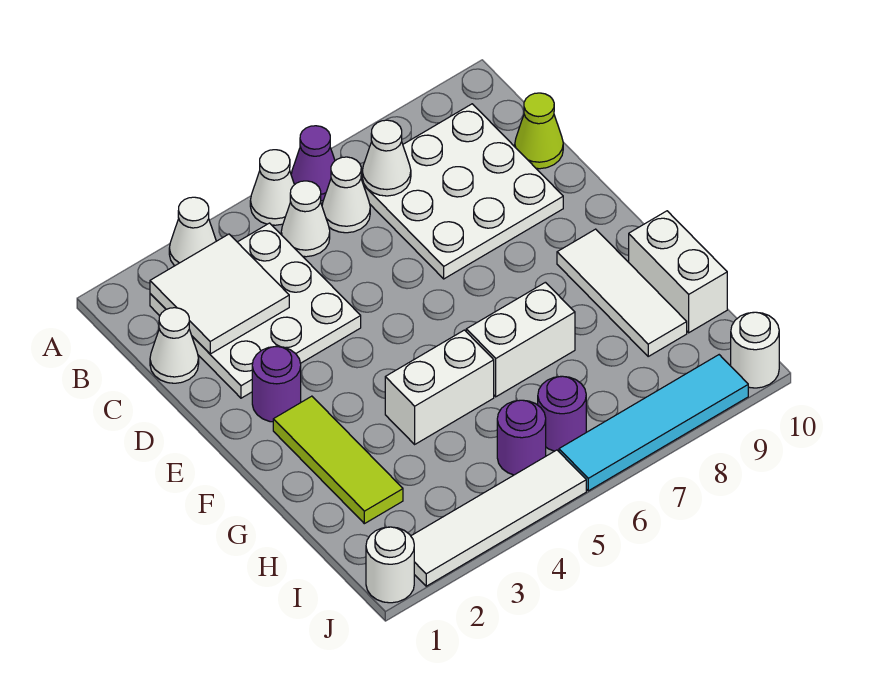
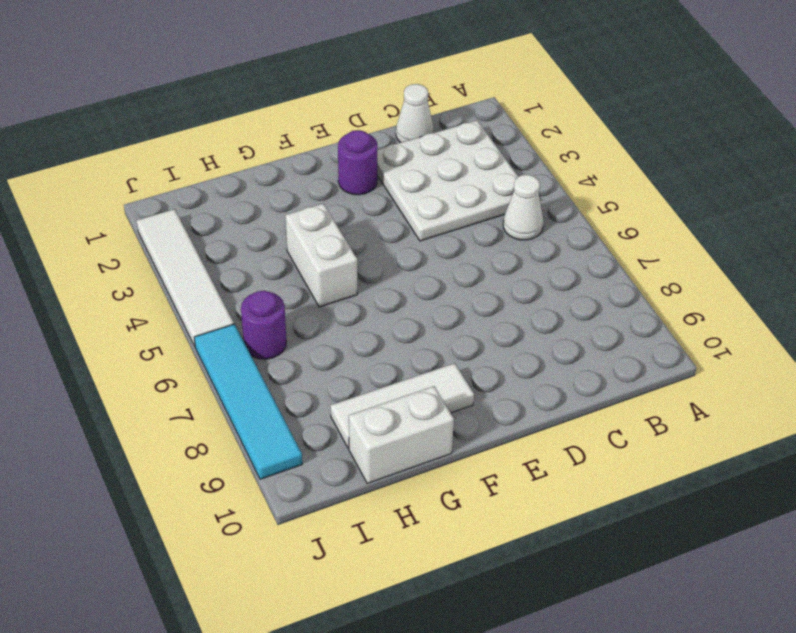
none -> white cone A3 level 1
none -> white cone A5 level 1
none -> purple cone A6 level 1

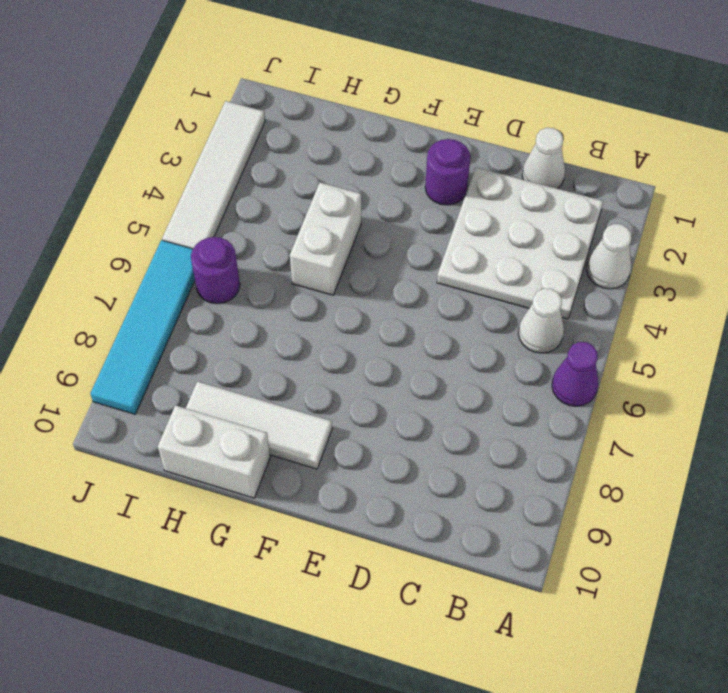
none -> white cone A5 level 1
none -> white cone B6 level 1
none -> white plate B7:D9 level 1

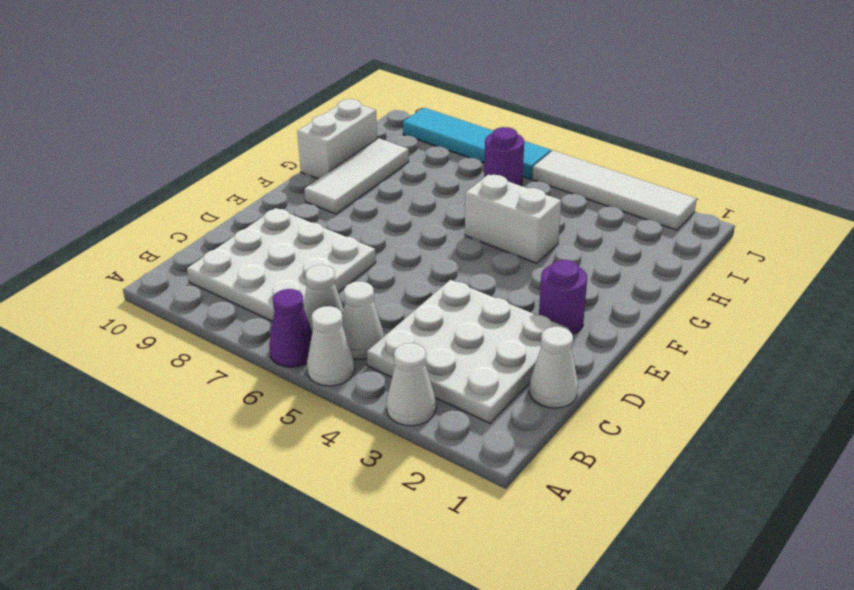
none -> lime cone C10 level 1
none -> lime tile F2:H2 level 1
none -> white brick G6:G7 level 1

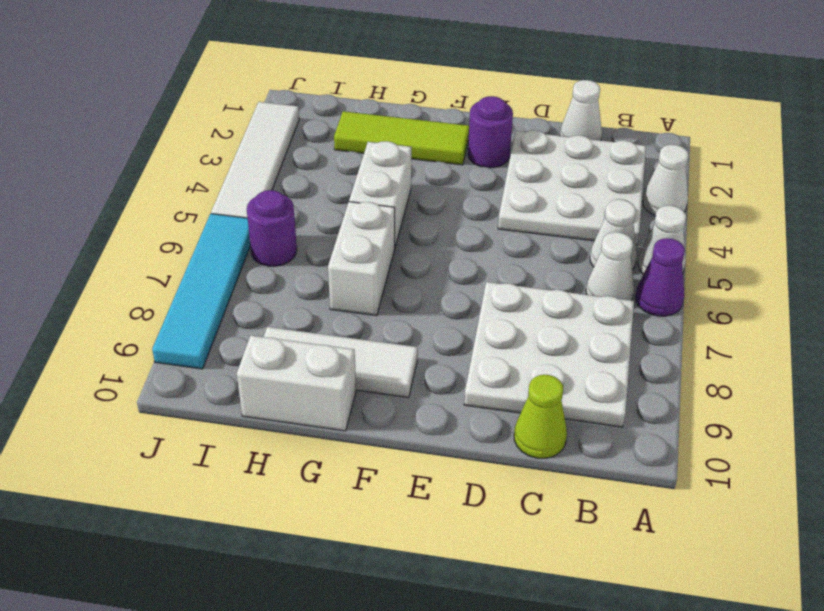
none -> purple round brick I5 level 1
none -> white round brick J1 level 1
none -> white round brick J10 level 1

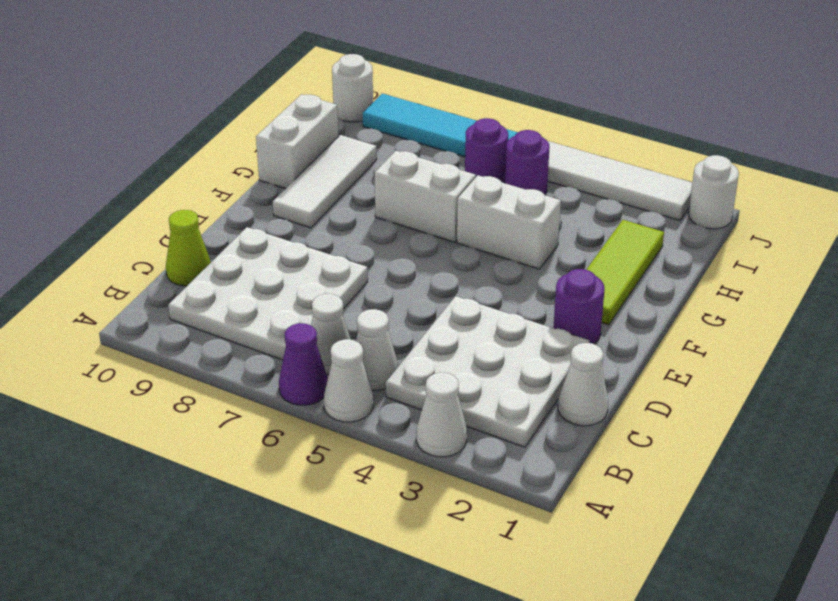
none -> white tile B2:C3 level 2
none -> white cone B7 level 2

